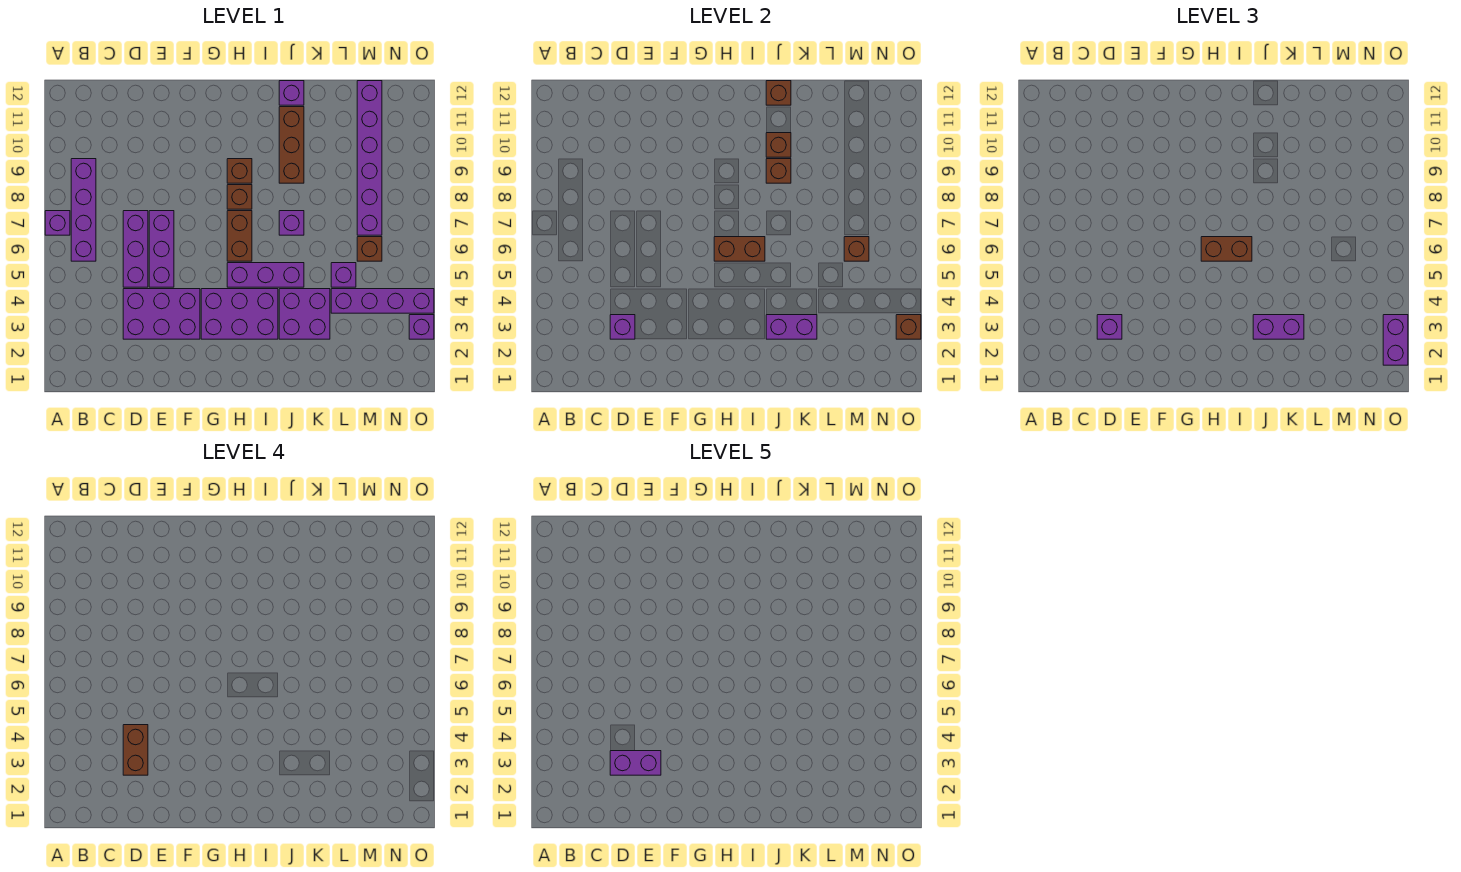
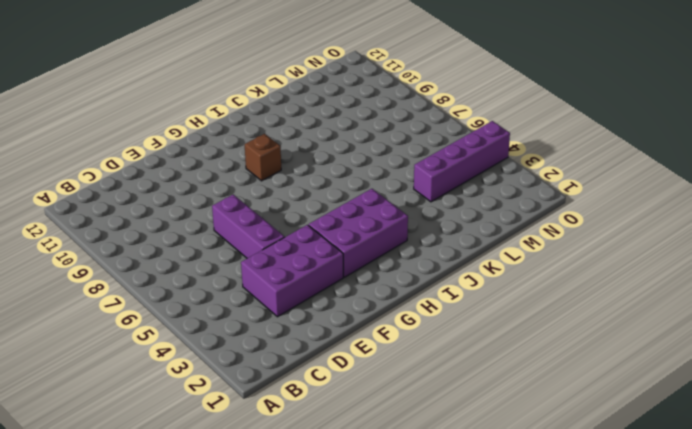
none -> purple brick A7 level 1
none -> purple brick B6:B9 level 1
none -> purple brick D5:D7 level 1
none -> purple brick H5:J5 level 1

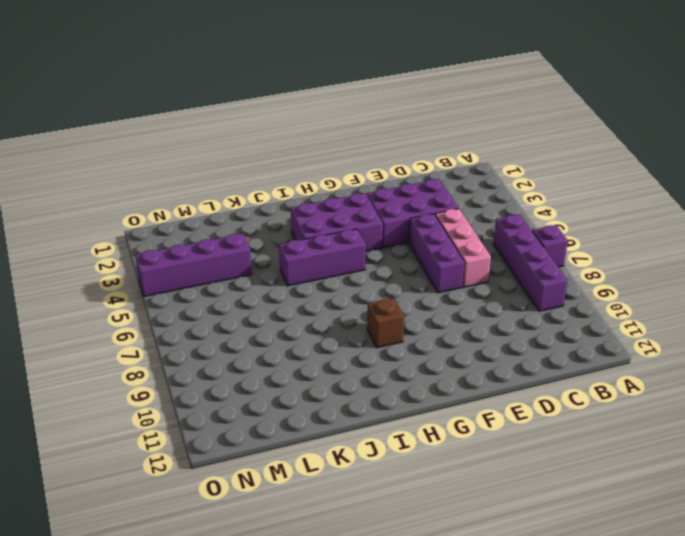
pink brick D5:D7 level 1 -> purple brick D5:D7 level 1
none -> brown brick H6:H7 level 1
none -> brown brick H8 level 1
none -> purple brick J3:K4 level 1
none -> purple brick J7 level 1

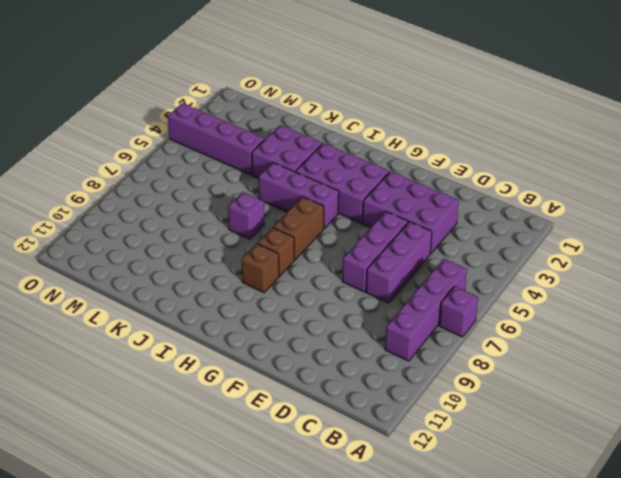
none -> brown brick J9:J11 level 1
none -> purple brick J12 level 1
none -> purple brick L5 level 1
none -> brown brick M6 level 1

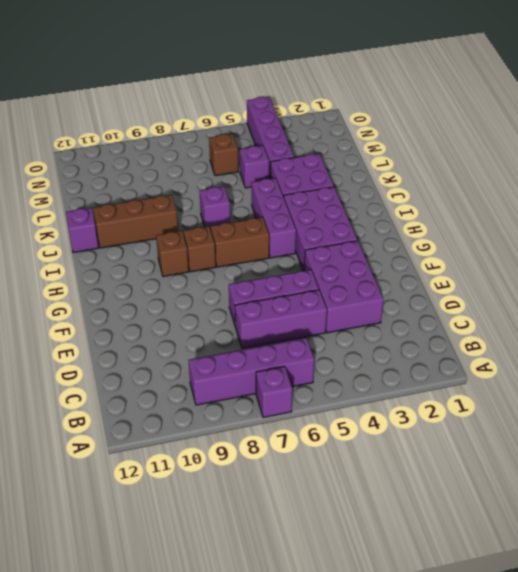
none -> purple brick M7:M12 level 1
none -> purple brick O3 level 1
none -> purple brick D3 level 2
none -> brown brick H6:I6 level 2

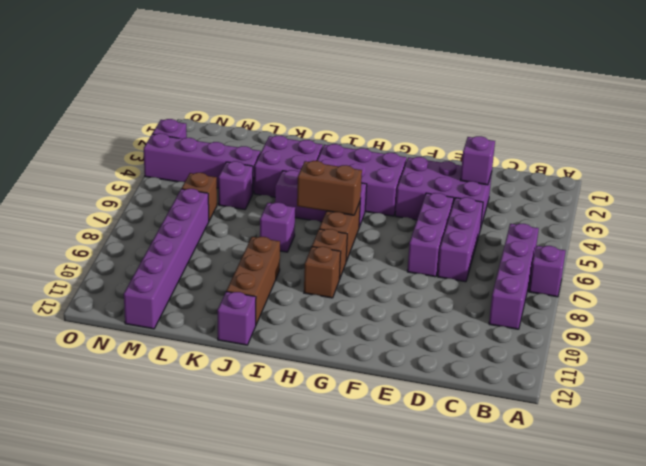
none -> purple brick J3:K3 level 2
none -> brown brick J9 level 2
none -> brown brick J10 level 2
none -> brown brick J12 level 2

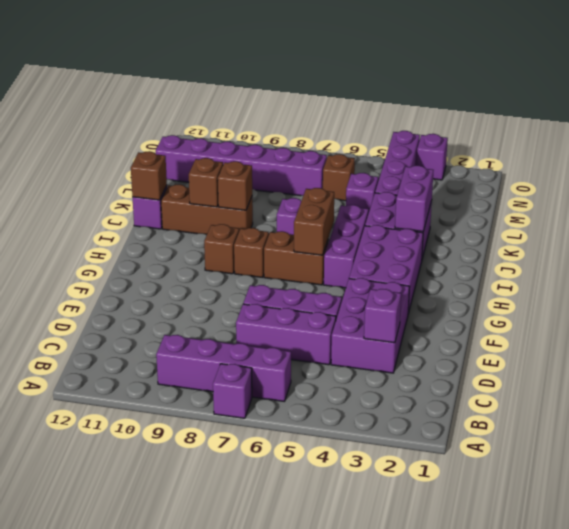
none -> brown brick M6 level 2
none -> brown brick O3 level 2
none -> purple brick D3 level 3
none -> brown brick H6:I6 level 3

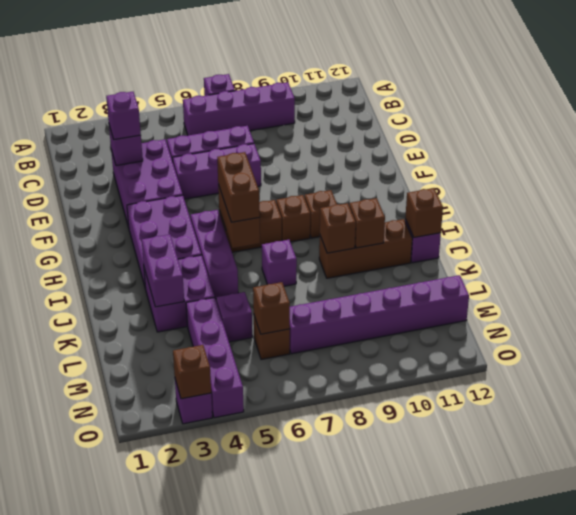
none -> purple brick J3:K3 level 3
none -> purple brick O2:O3 level 3
none -> brown brick D3:D4 level 4
none -> purple brick D3:E3 level 5

